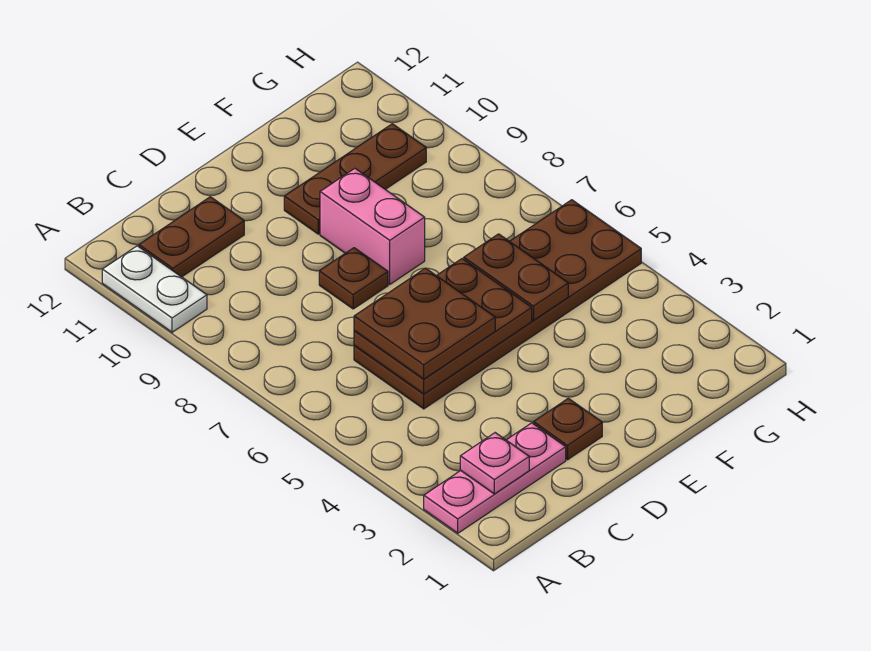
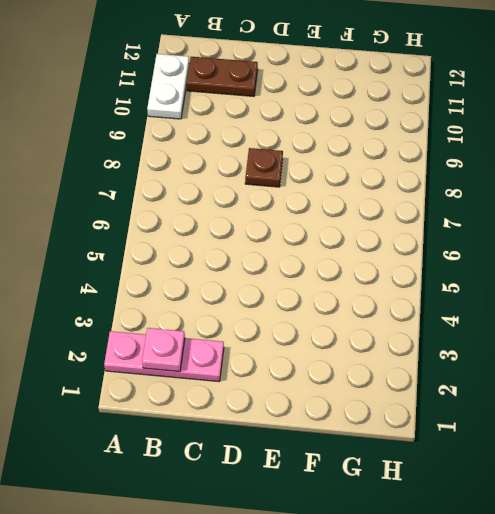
none -> brown plate C5:H6 level 1
none -> brown plate D2 level 1
none -> pink brick E8:E9 level 1

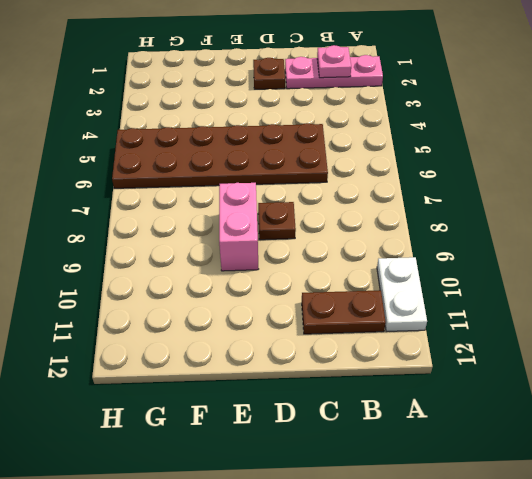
none -> brown plate E10:G10 level 1
none -> brown plate C5:E6 level 2
none -> brown plate F5:F6 level 2

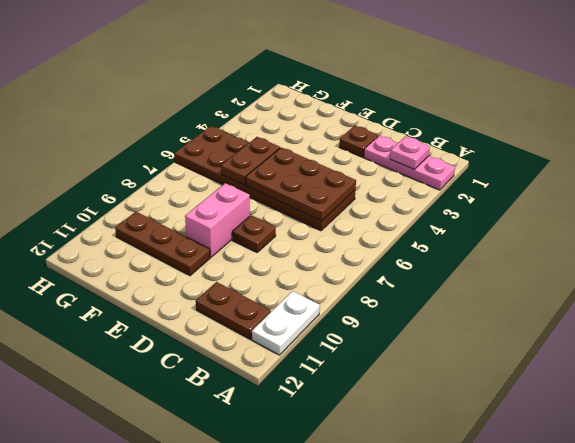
none -> brown plate C5:D6 level 3

